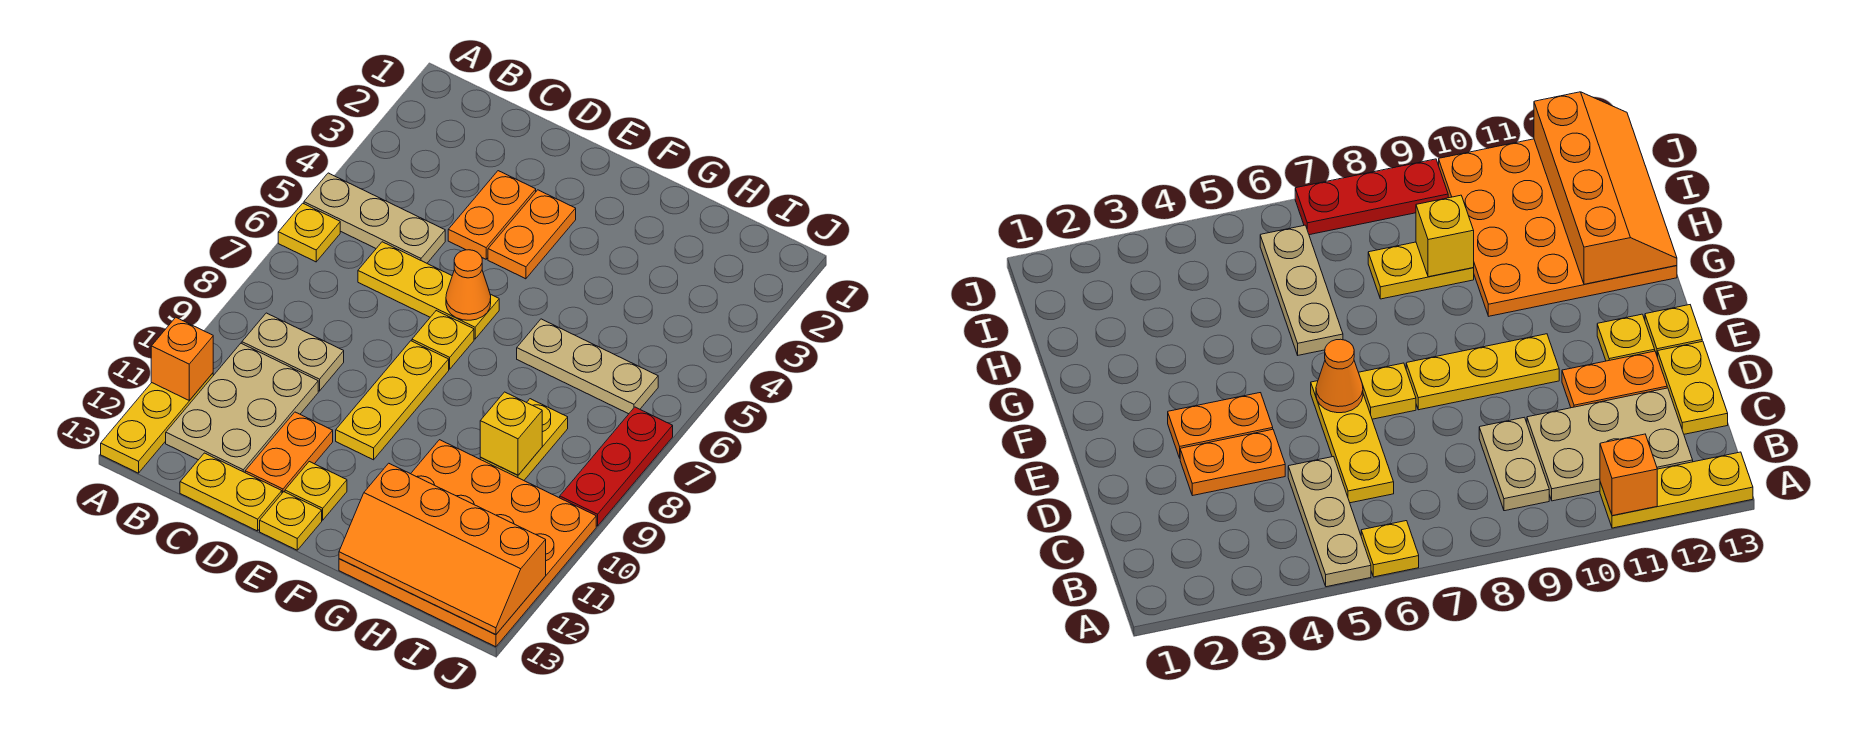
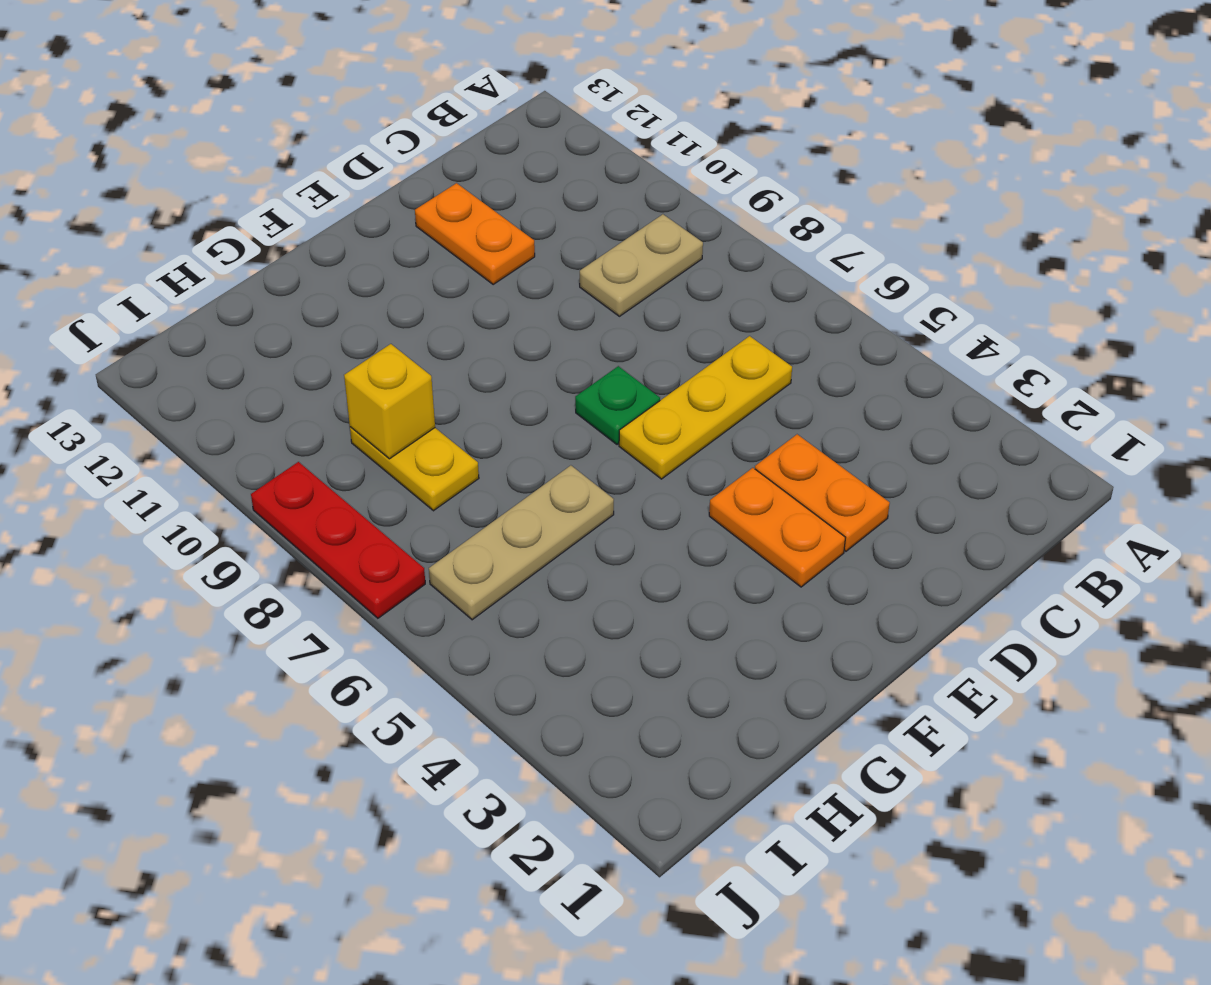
green plate E7 level 1 -> yellow plate E7 level 1
none -> tan plate A5:C5 level 1
none -> yellow plate A6 level 1
none -> yellow plate A11:A13 level 1

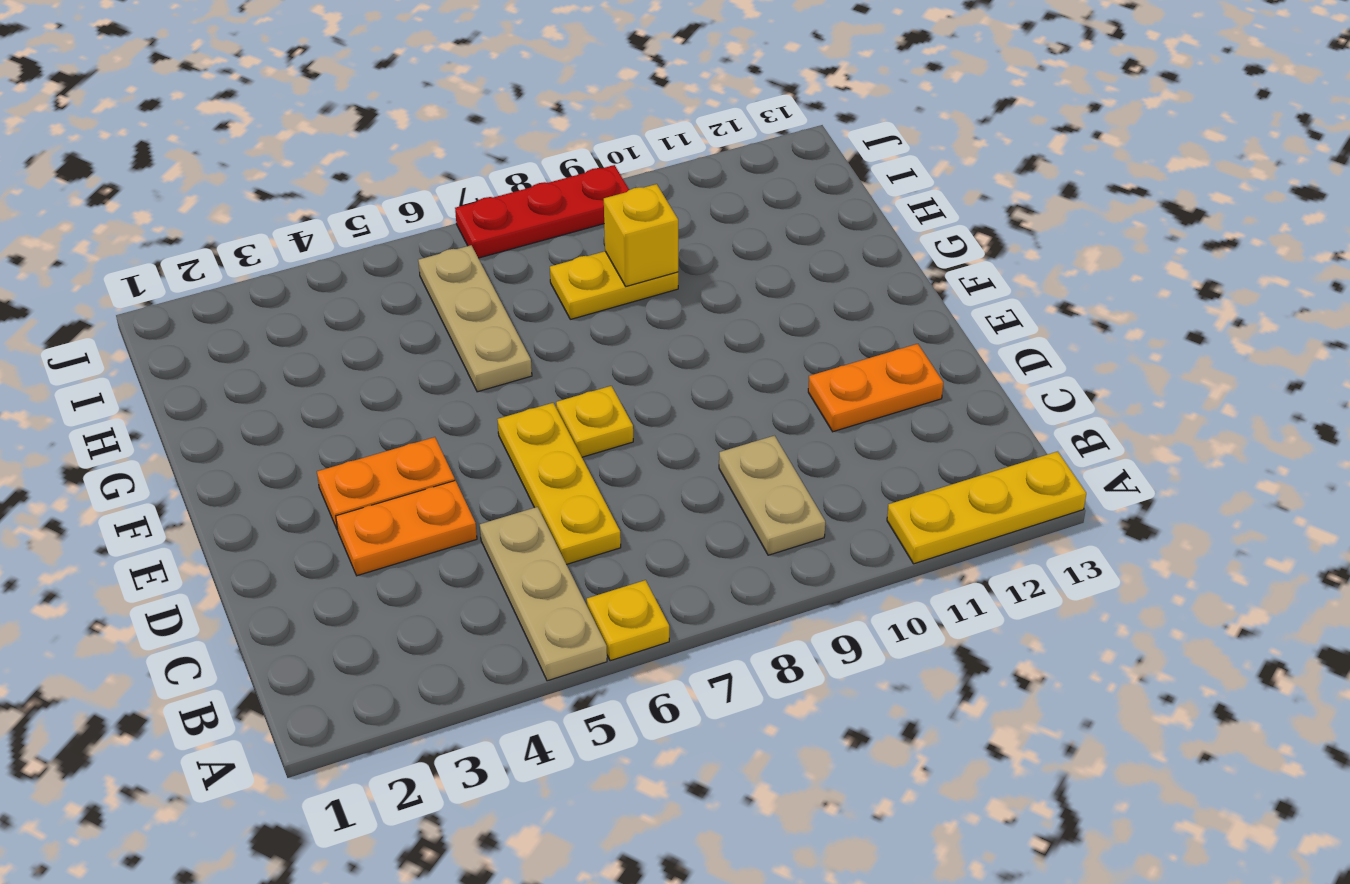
none -> tan plate B10:C12 level 1
none -> yellow plate C13:D13 level 1
none -> yellow plate E8:E10 level 1

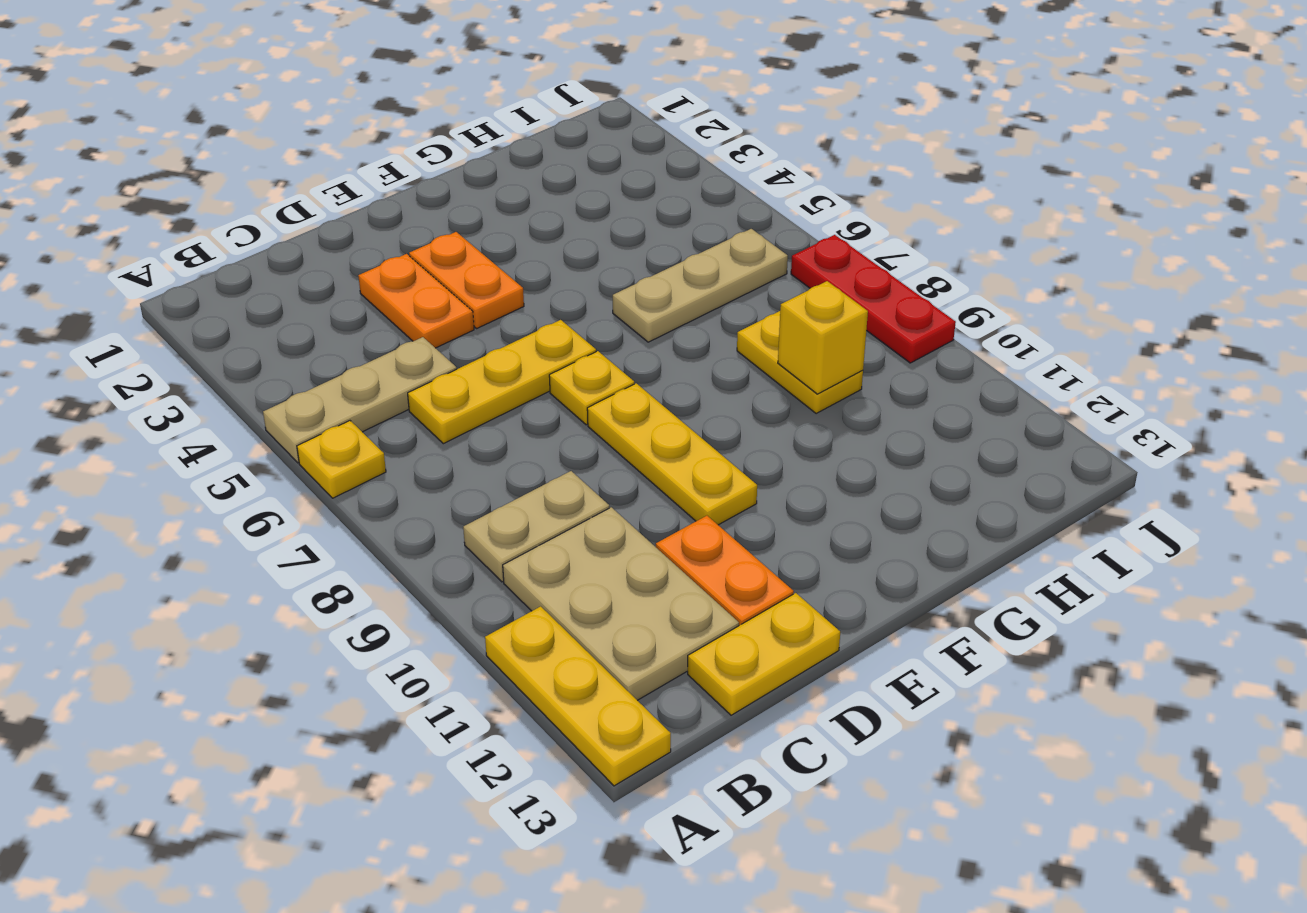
none -> yellow plate E12 level 1
none -> yellow plate E13 level 1
none -> orange plate G10:J13 level 1

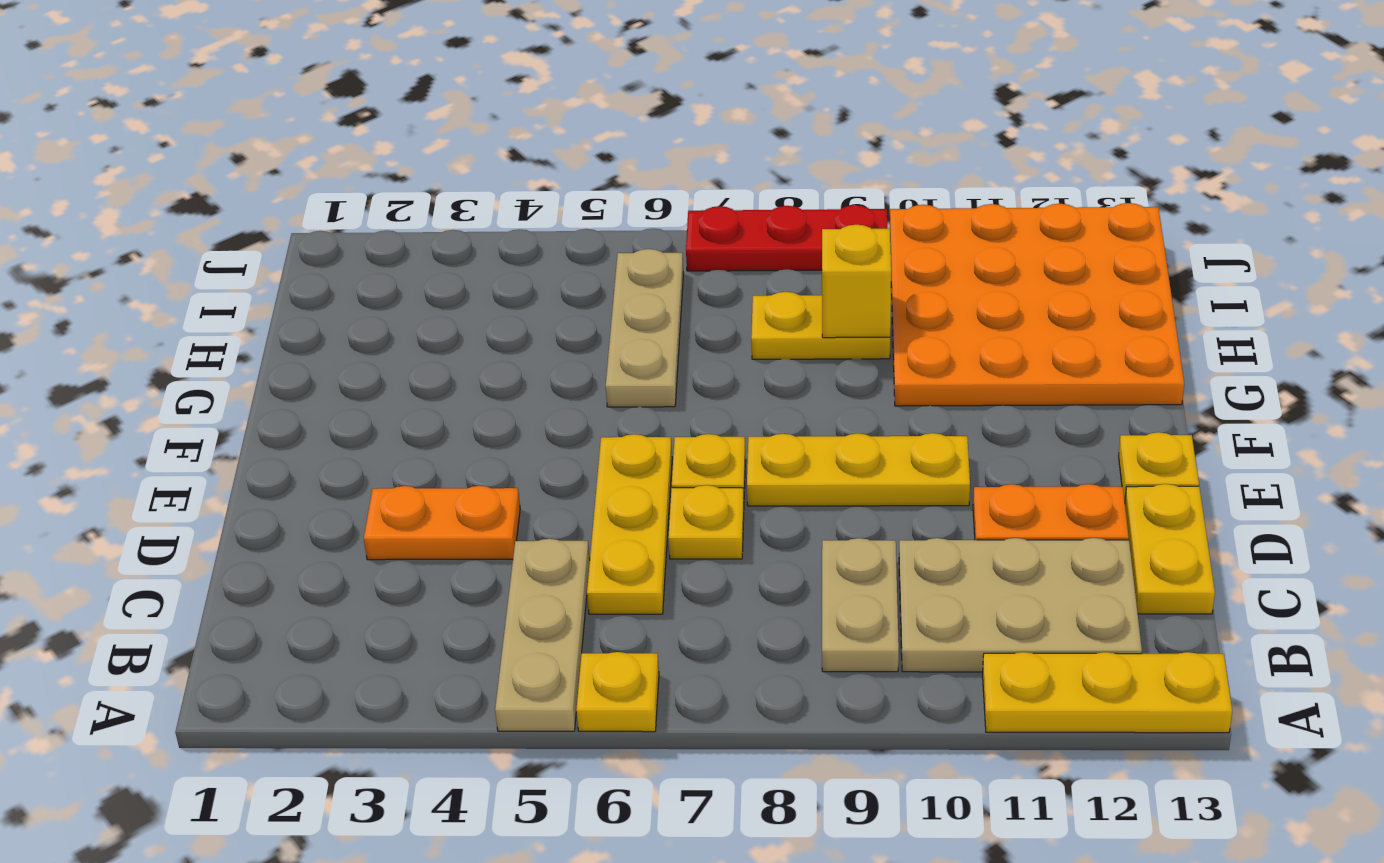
yellow plate D7 level 1 -> yellow plate E12 level 1
none -> orange plate E3:E4 level 1
none -> orange brick A11 level 2
none -> orange cone E6 level 2

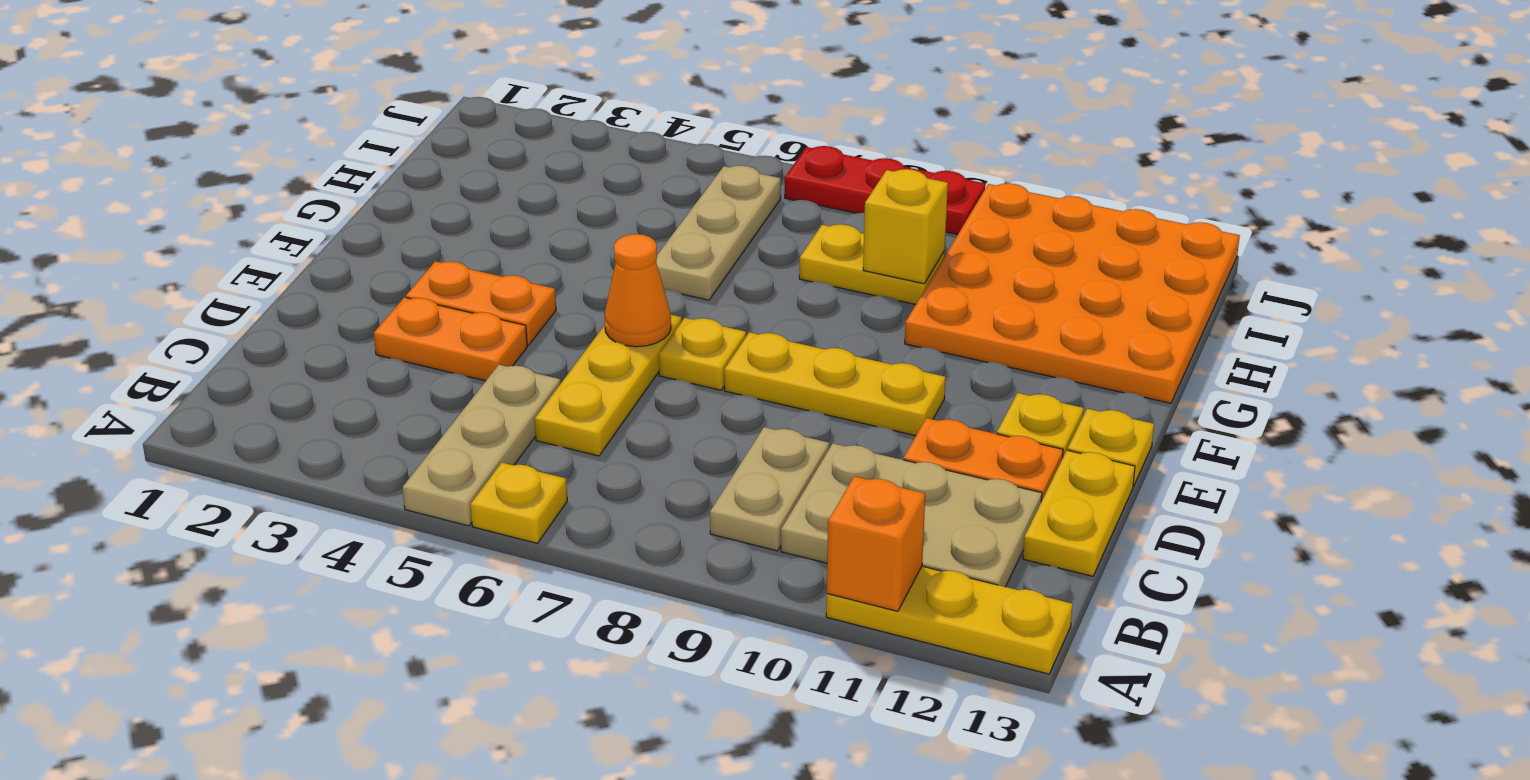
none -> orange slope G12:J13 level 2 top 12

